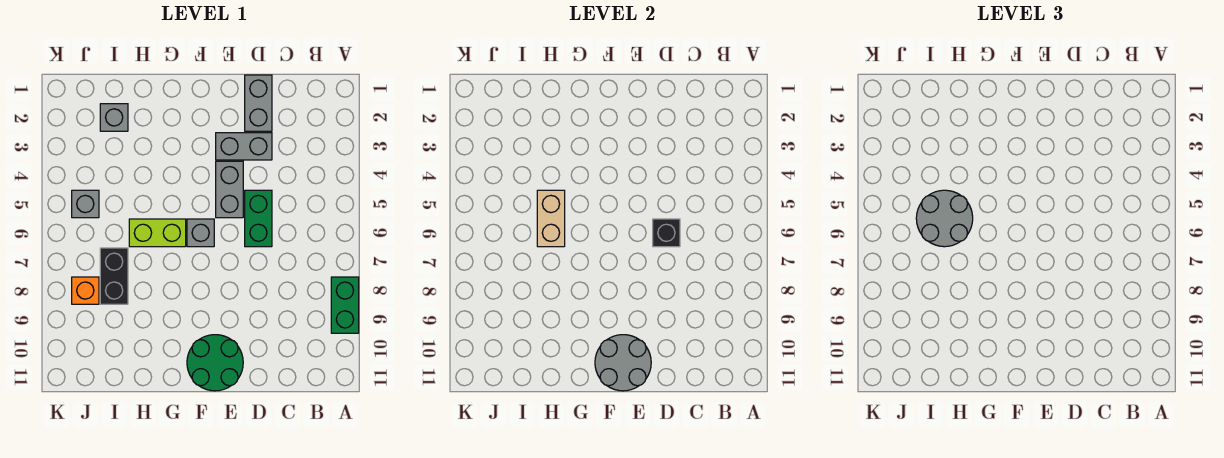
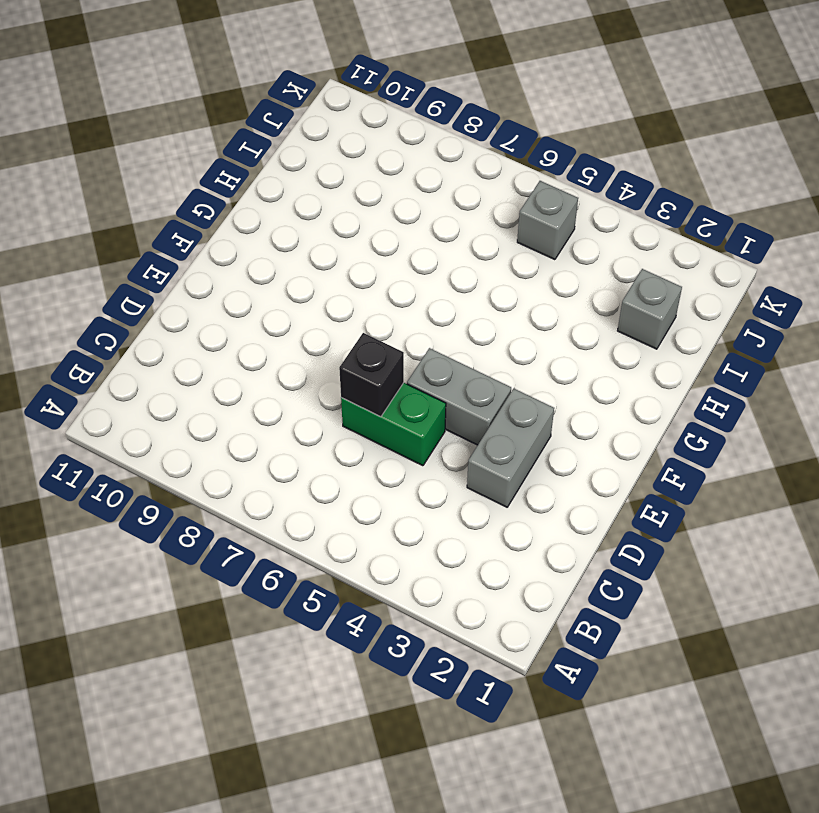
none -> green brick A8:A9 level 1
none -> grey brick D1:D2 level 1
none -> green round brick E10:F11 level 1

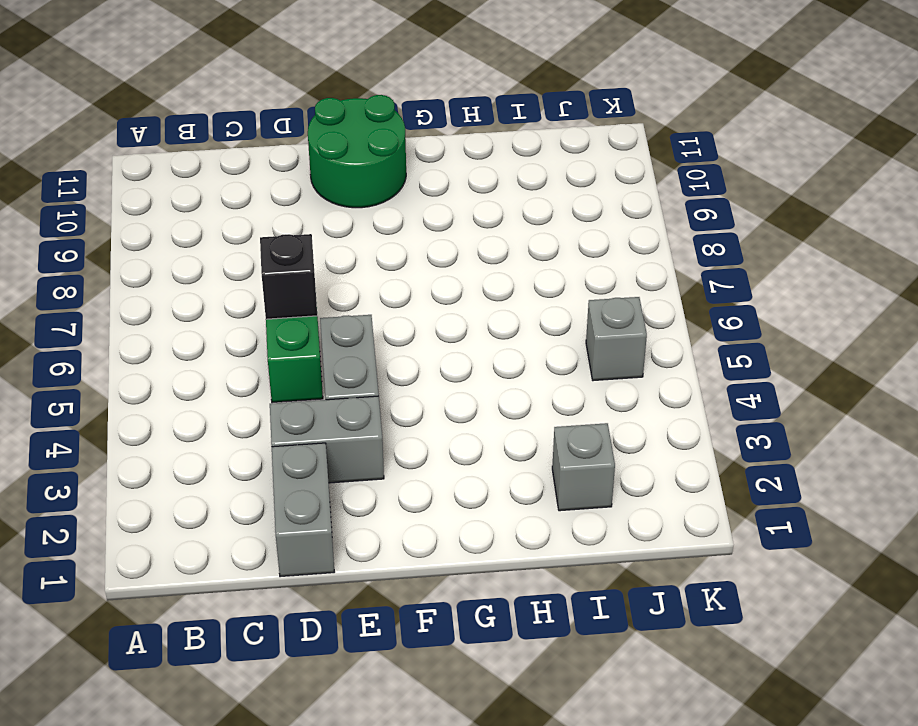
none -> green brick A8:A9 level 1
none -> grey brick F6 level 1
none -> lime brick G6:H6 level 1

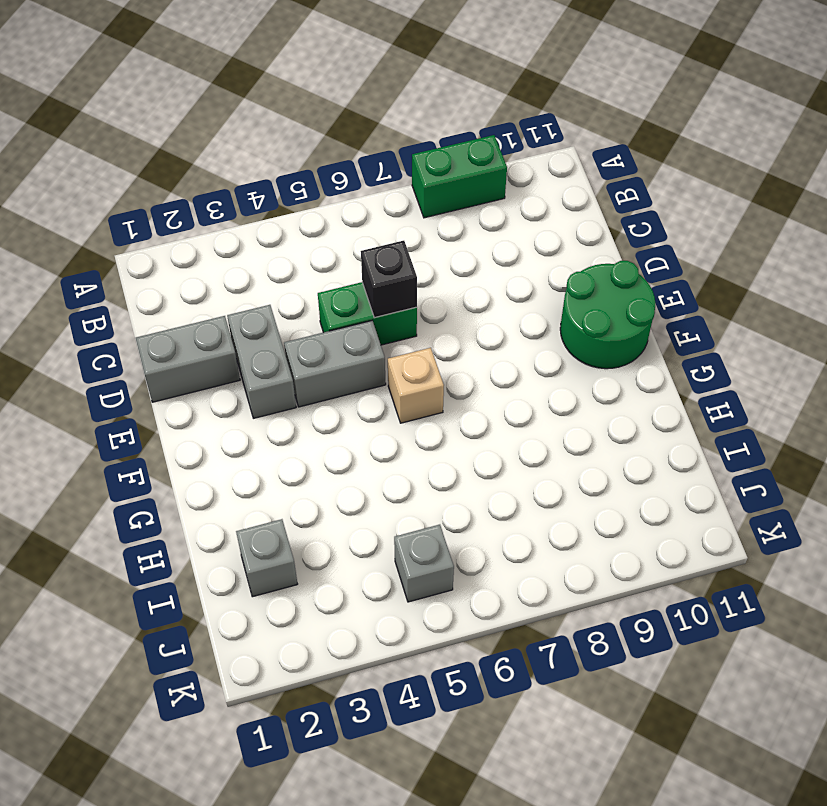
tan brick F6 level 1 -> grey brick F6 level 1
none -> lime brick G6:H6 level 1
none -> black brick I7:I8 level 1
none -> orange brick J8 level 1

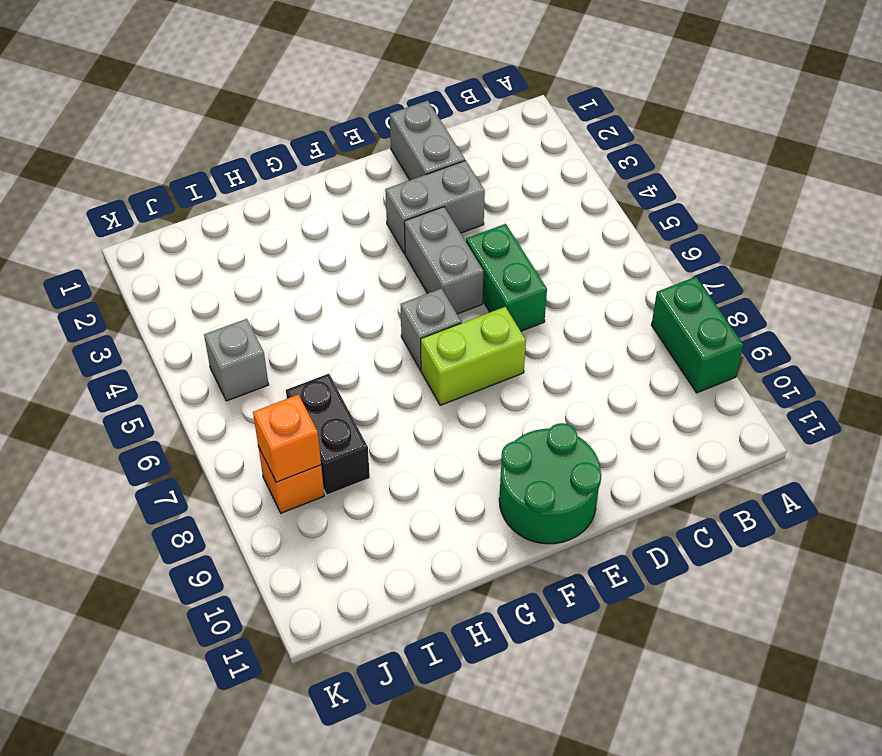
lime brick E7:F7 level 1 -> lime brick G6:H6 level 1
orange brick J8 level 2 -> none
none -> grey brick I2 level 1
none -> black brick D6 level 2
none -> grey round brick E10:F11 level 2

